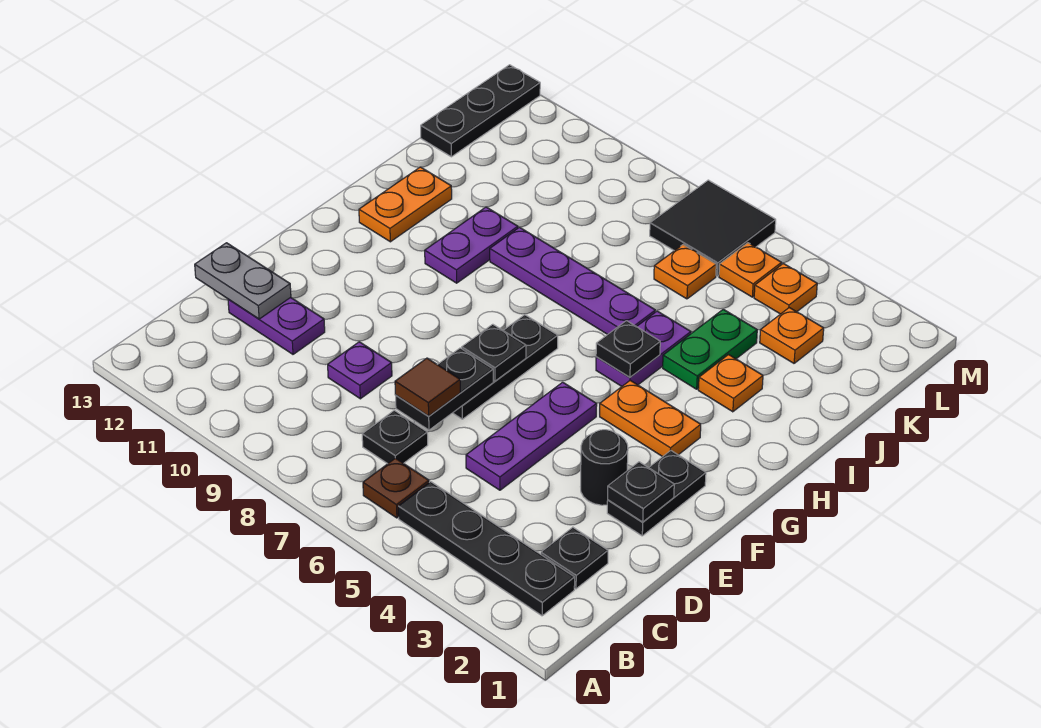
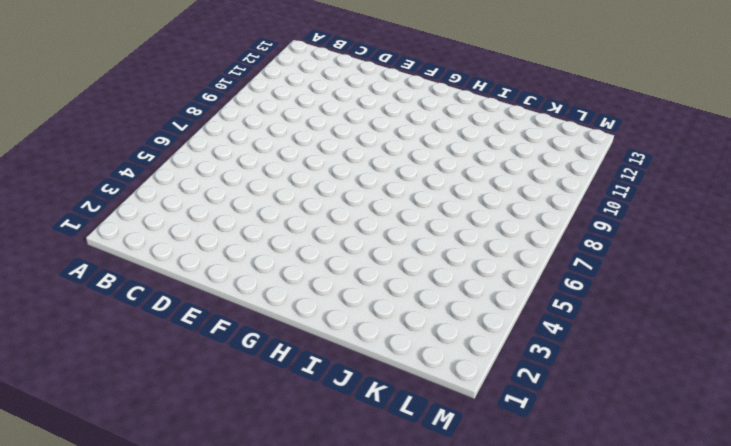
none -> black plate B2:B5 level 1
none -> brown plate B6 level 1
none -> black plate C2 level 1

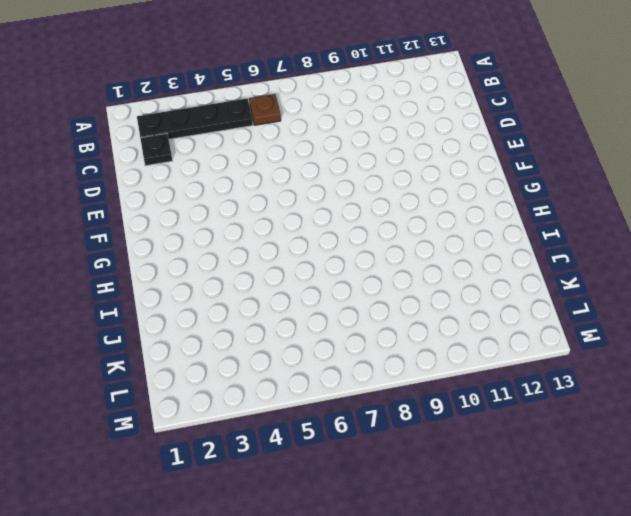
none -> black plate C7 level 1
none -> purple plate D5:F5 level 1
none -> purple plate D9 level 1

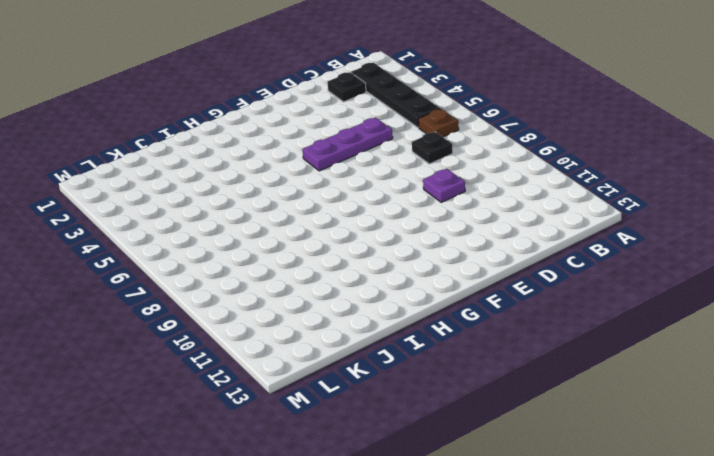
none -> purple plate D11:D12 level 1
none -> black plate E2:F2 level 1
none -> black round brick E3 level 1

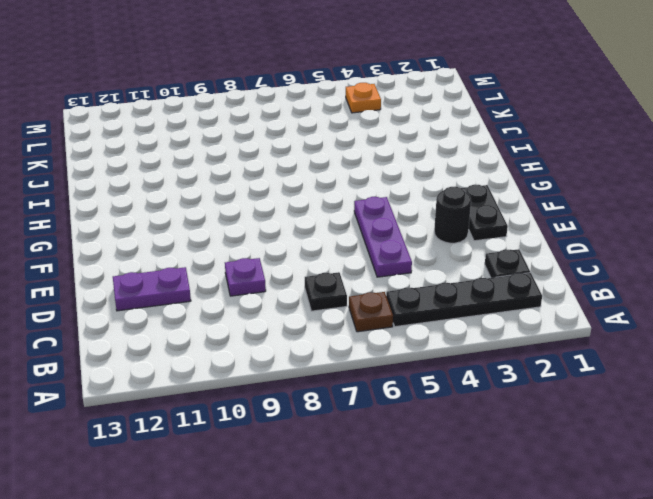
none -> black plate E7:G7 level 1
none -> orange plate G3:G4 level 1
none -> purple plate H5:I5 level 1

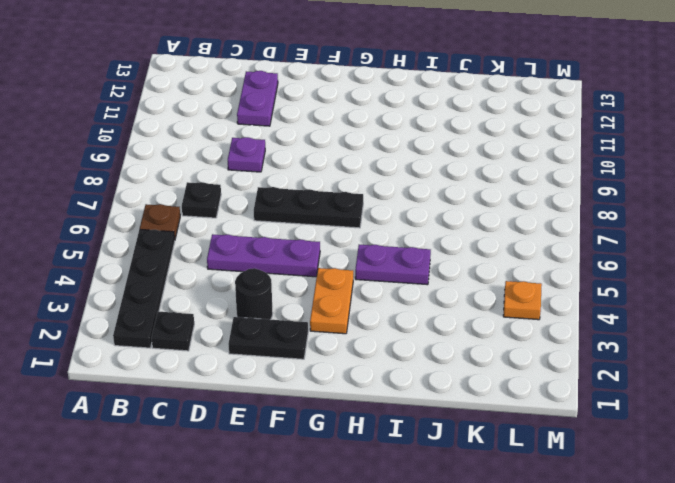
none -> purple plate H10:I10 level 1
none -> orange plate H12:I12 level 1
none -> orange plate I3 level 1

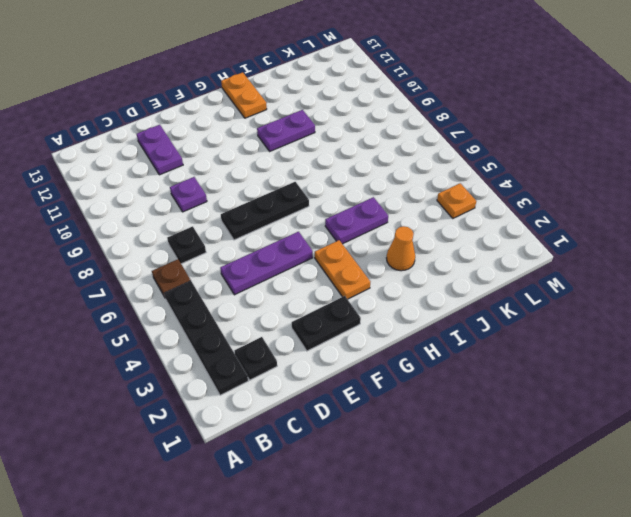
orange plate H12:H13 level 1 -> orange plate H12:I12 level 1
orange cone I3 level 1 -> orange plate I3 level 1
none -> black round brick E3 level 1
none -> green plate I4:J4 level 1
none -> purple plate I6:I9 level 1

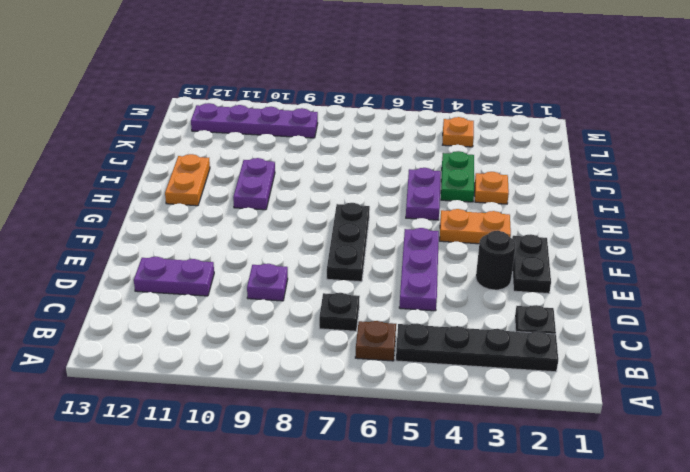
purple plate L9:L12 level 1 -> purple plate I6:I9 level 1
none -> orange plate K3 level 1
none -> orange plate K6 level 1
none -> black plate K13:M13 level 1

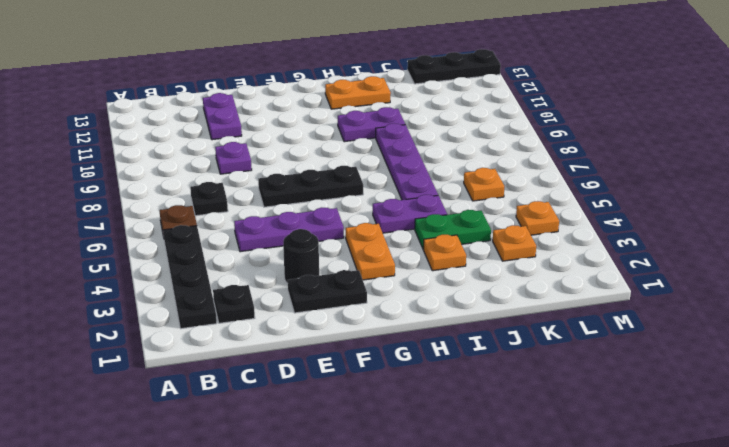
none -> orange plate L5 level 1
none -> black tile L6:M7 level 1
none -> black plate D7:E7 level 2

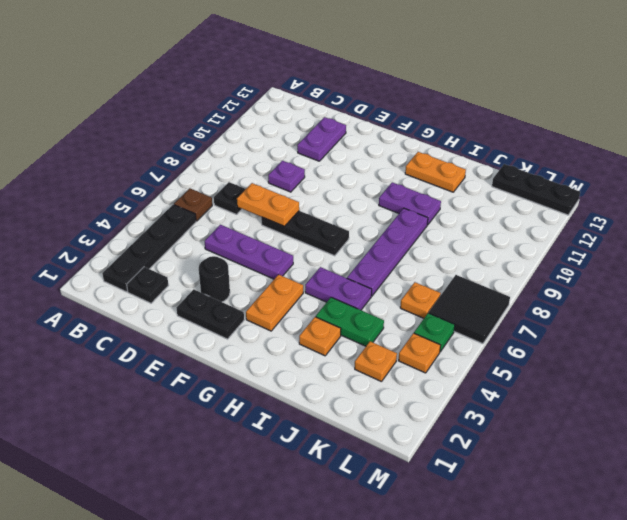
orange plate D7:E7 level 2 -> black plate D7:E7 level 2
green plate L5 level 1 -> orange plate L5 level 1
none -> grey plate D12:D13 level 2
none -> black plate E2 level 2
none -> black plate F7 level 2

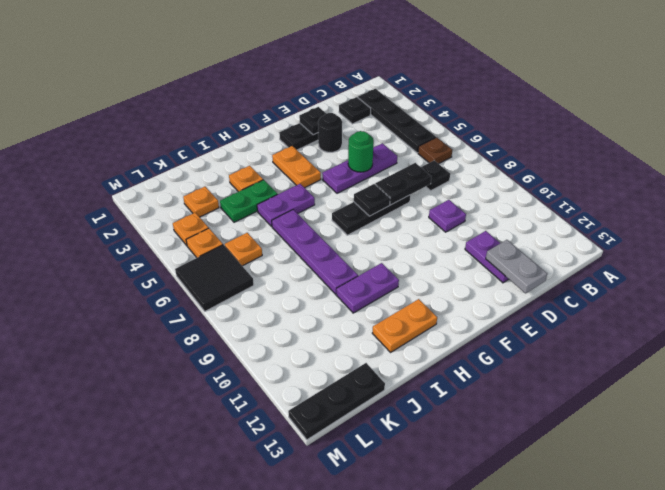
green round brick E5 level 2 -> none
none -> black plate H5 level 2
none -> brown tile D7 level 3

